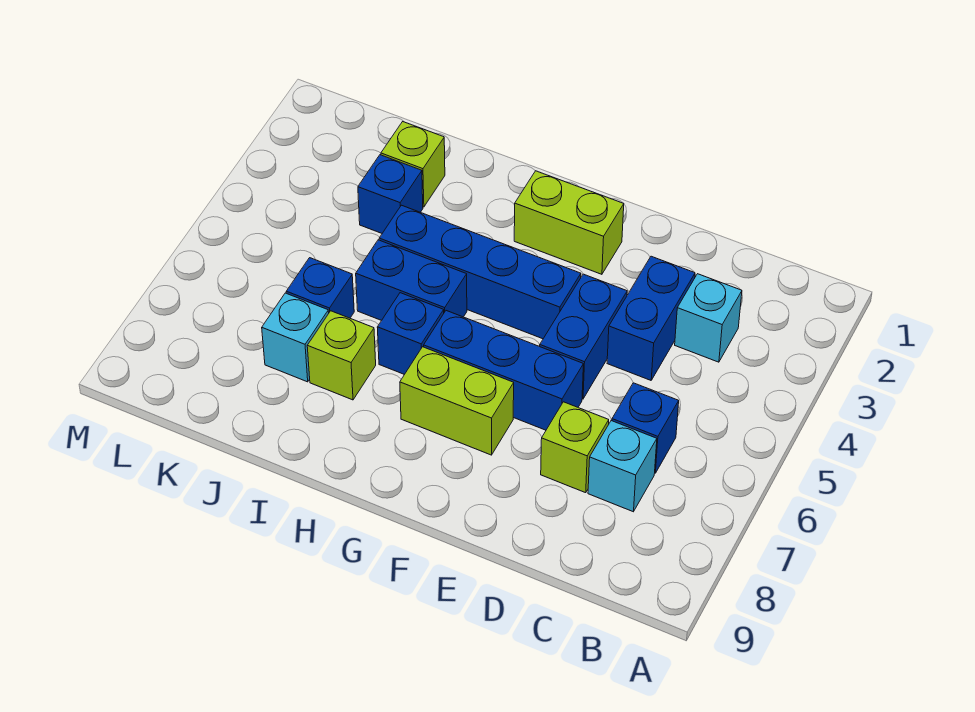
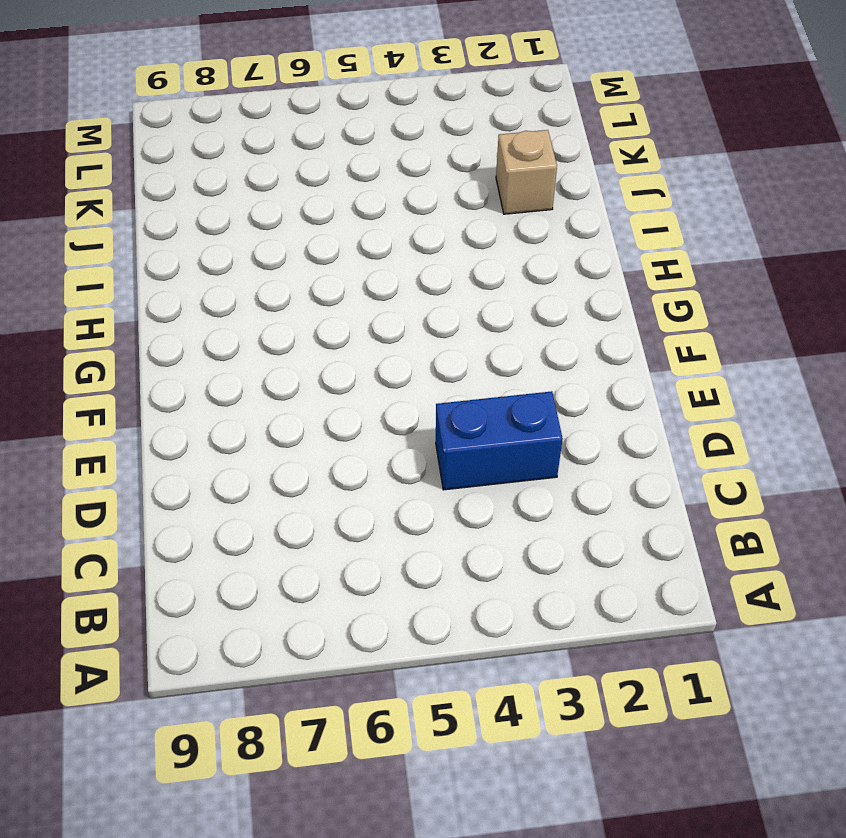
tan brick J2 level 1 -> lime brick J2 level 1
none -> cyan brick C3 level 1
none -> blue brick C6 level 1
none -> cyan brick C7 level 1

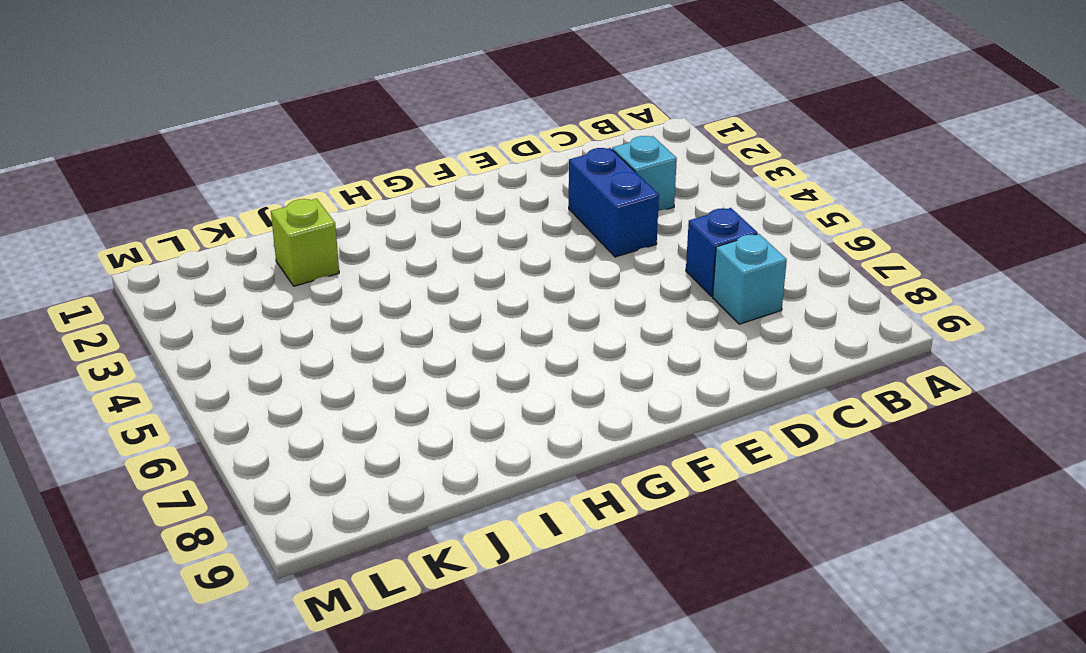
none -> lime brick D7 level 1
none -> blue brick E4:E5 level 1
none -> blue brick E6:G6 level 1

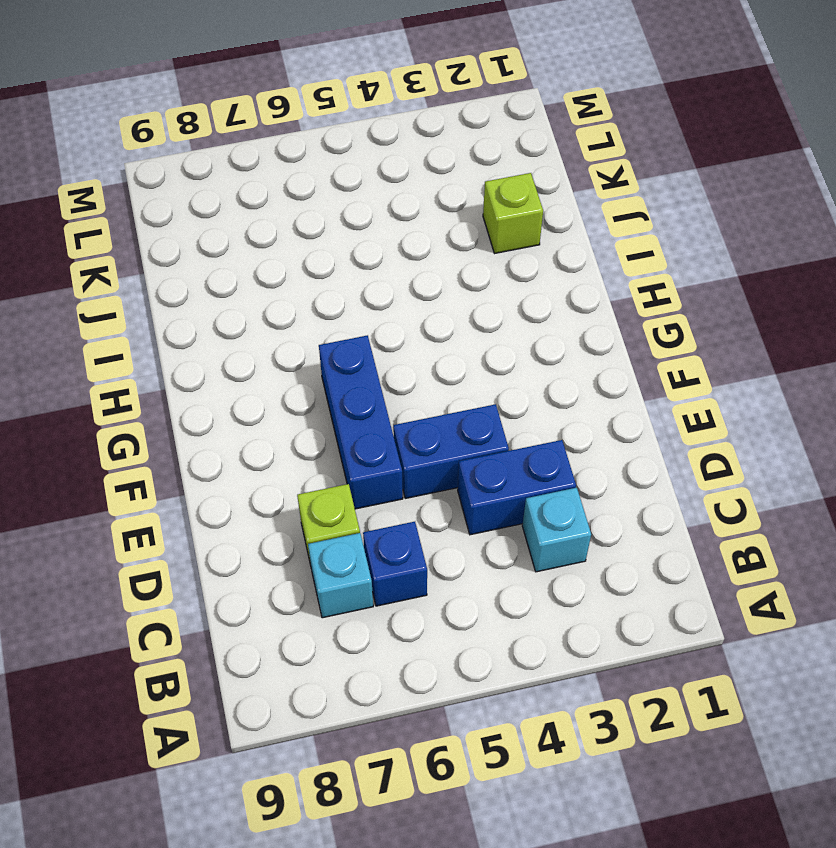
none -> lime brick F2:G2 level 1
none -> blue brick F4:I4 level 1
none -> lime brick F7:G7 level 1

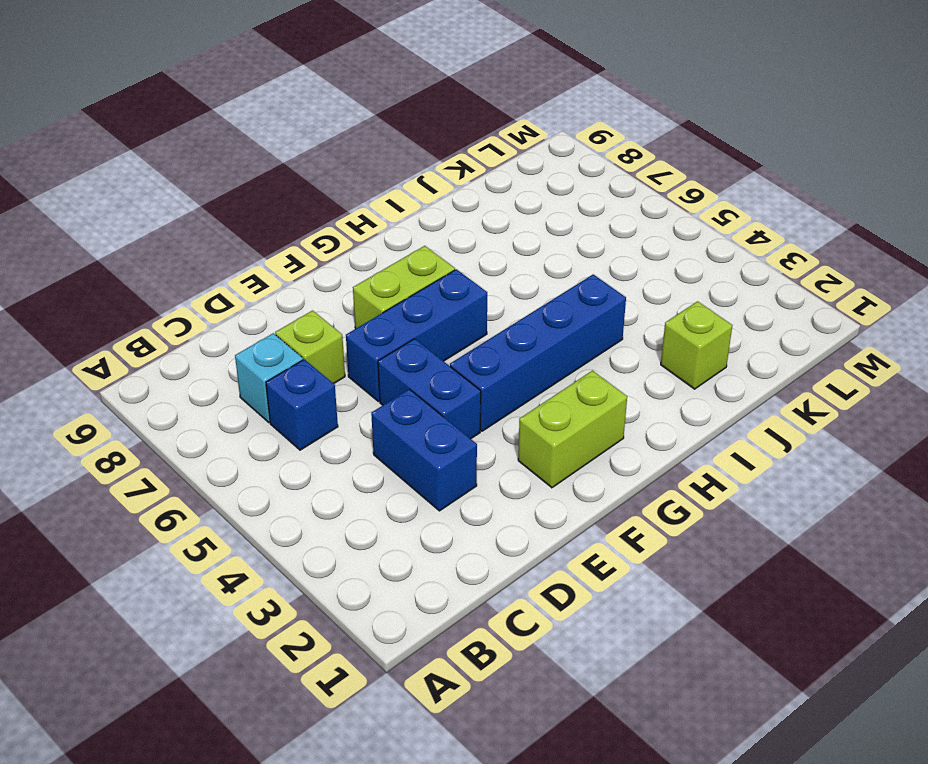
none -> cyan brick C3 level 1
none -> blue brick H5:I5 level 1
none -> blue brick H6 level 1

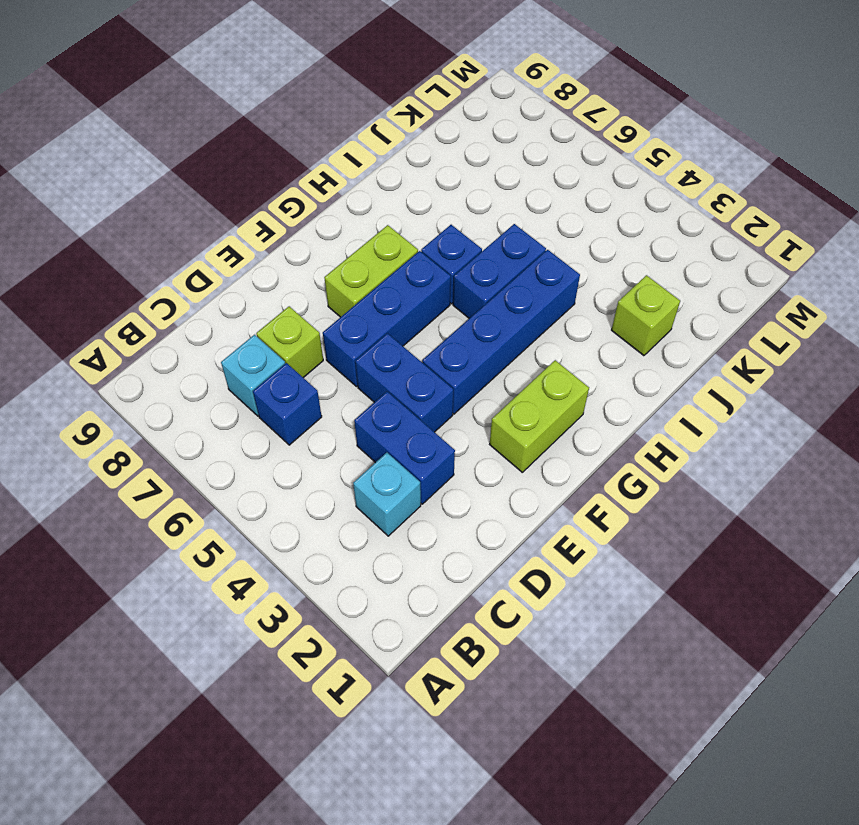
none -> lime brick I7 level 1
none -> blue brick J3 level 1
none -> blue brick J6 level 1

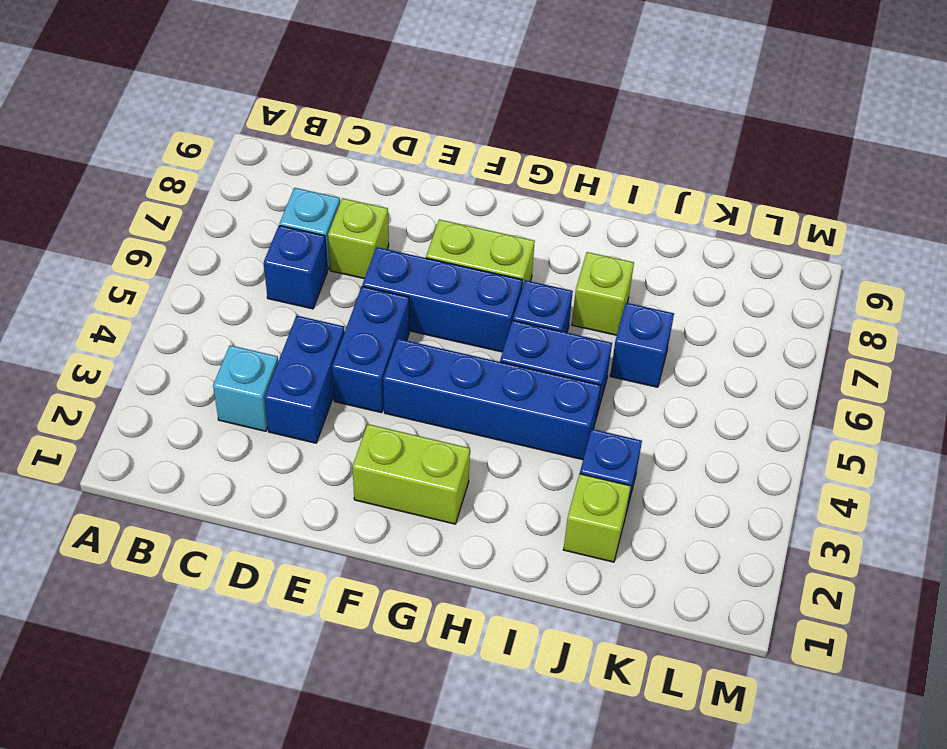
none -> cyan brick J7 level 1

